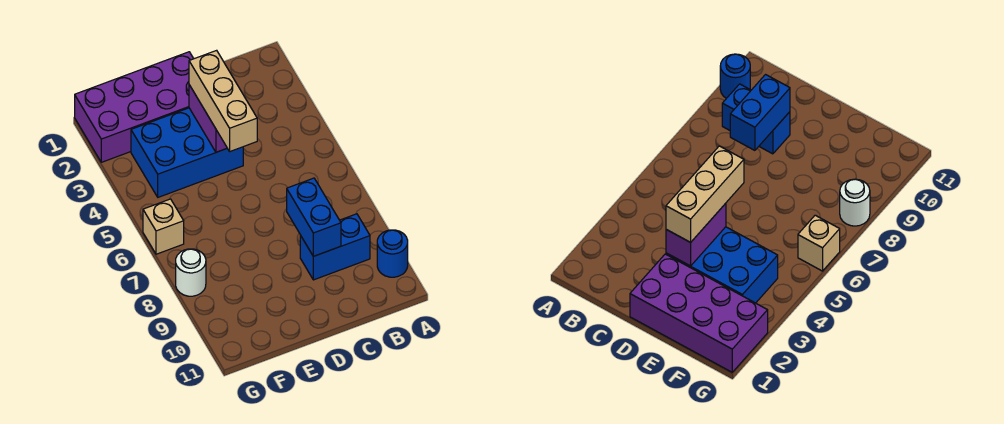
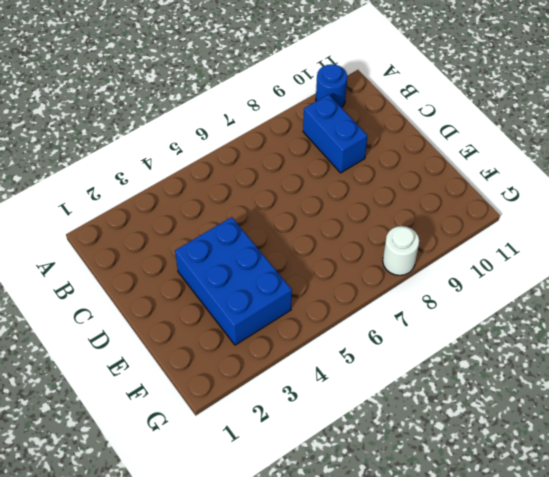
none -> purple brick D1:G2 level 1
none -> tan brick G6 level 1

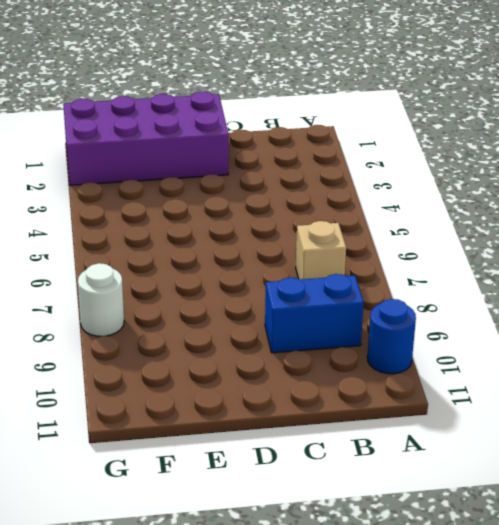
tan brick B7 level 1 -> tan brick G6 level 1
none -> blue brick D3:F4 level 1
none -> blue brick C8:C9 level 2

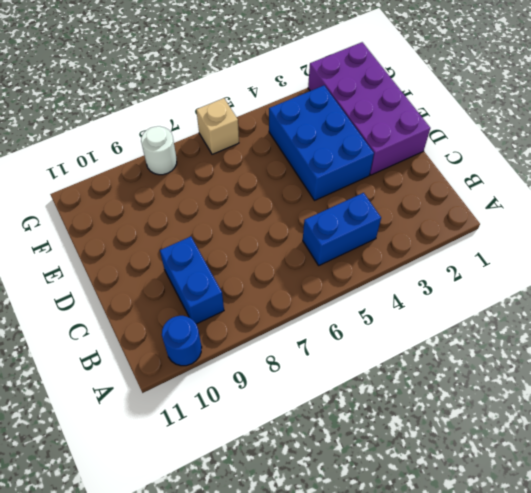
blue brick B4:B5 level 1 -> blue brick C8:C9 level 2
none -> purple brick D3:D4 level 2
none -> tan brick D3:D5 level 3

